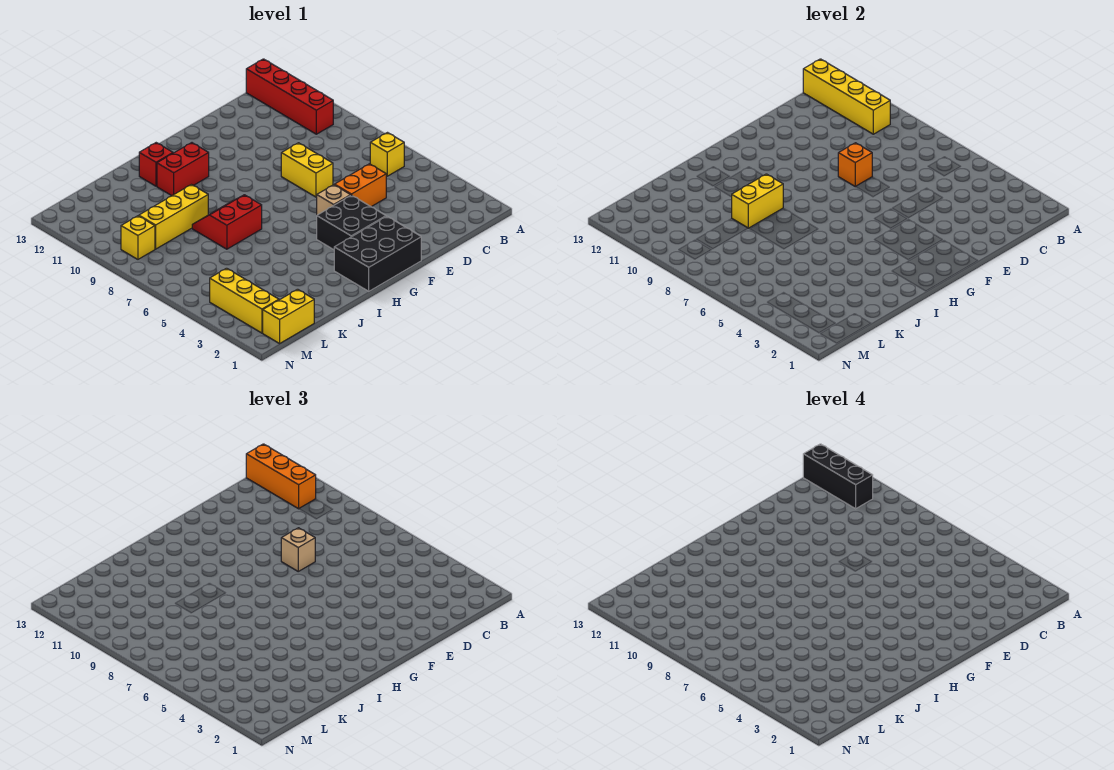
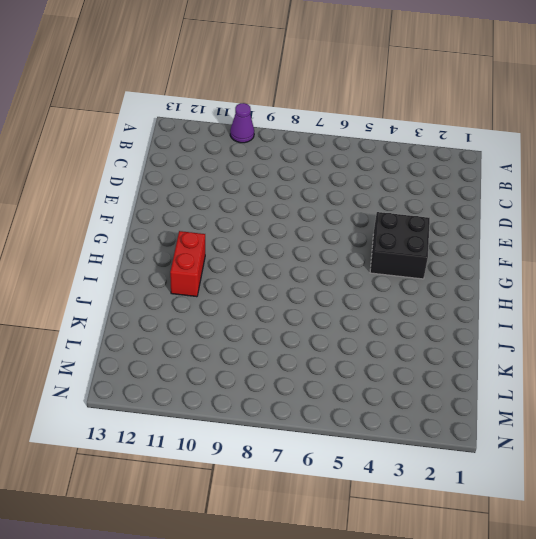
purple cone A10 level 1 -> none
none -> yellow brick B6 level 1
none -> red brick B10:B13 level 1
none -> orange brick D5:E5 level 1

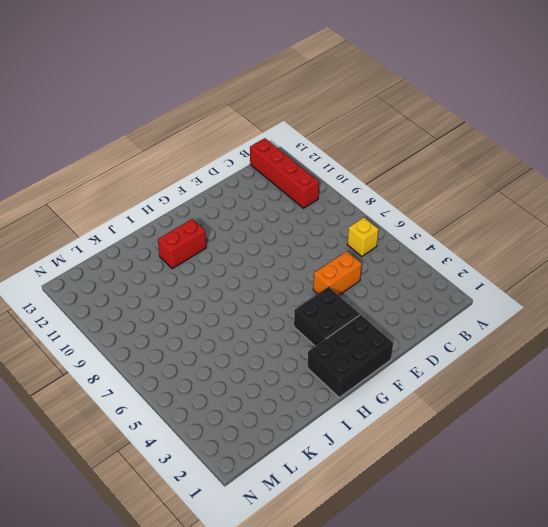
none -> yellow brick E7:E8 level 1
none -> tan brick F5 level 1
none -> red slope I7:J8 level 1 top 7

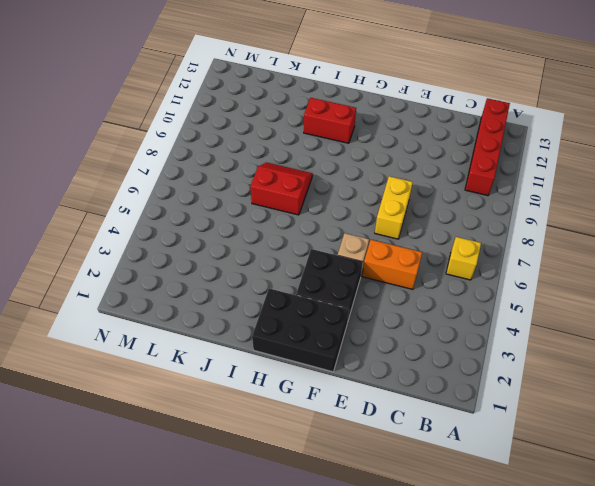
none -> red brick I12 level 1
none -> yellow brick J9:L9 level 1
none -> yellow brick L1:M1 level 1

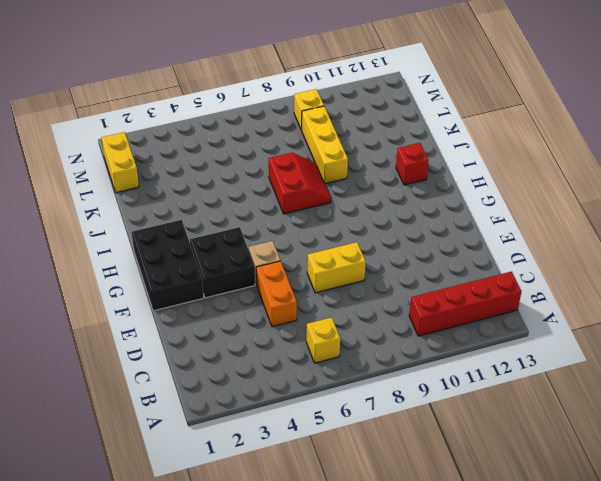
none -> red brick H11:I11 level 1
none -> yellow brick M2:M4 level 1
none -> yellow brick B10:B13 level 2

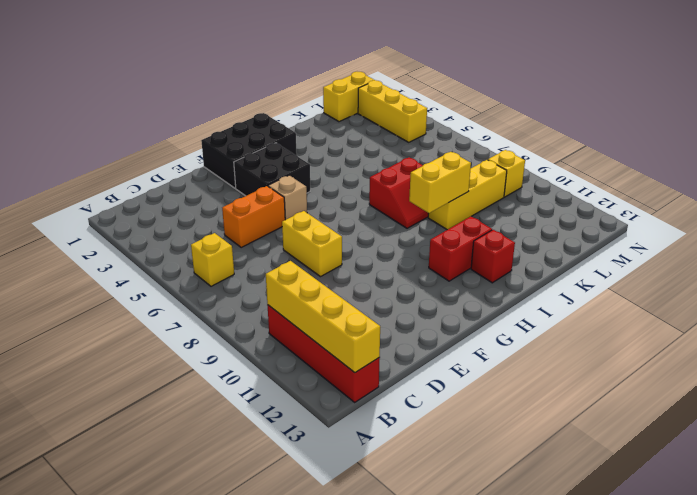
none -> orange brick E8 level 2
none -> orange brick B11:B13 level 3
none -> tan brick E8 level 3

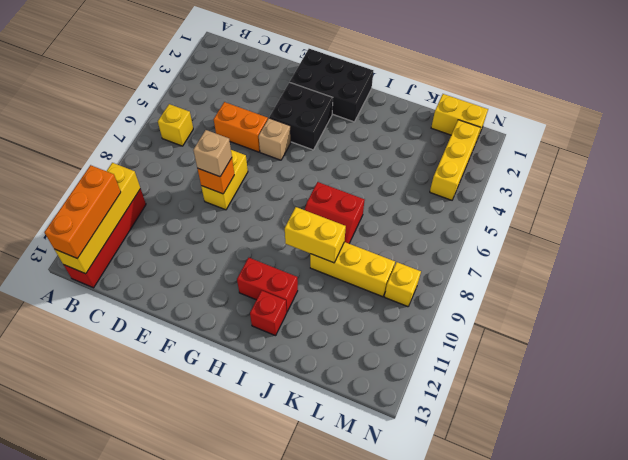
none -> black brick B11:B13 level 4

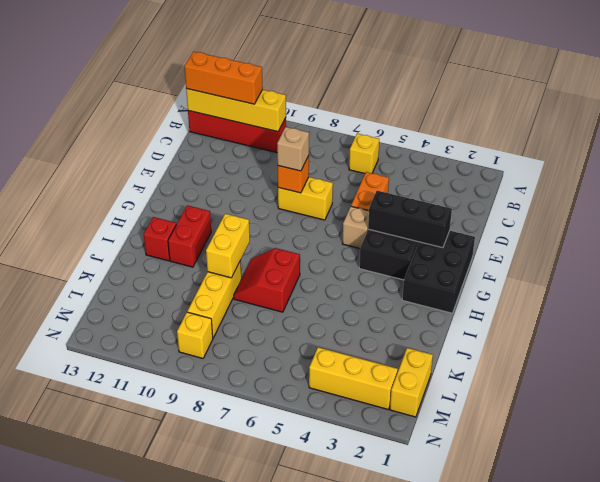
black brick F2:F4 level 2 -> black brick B11:B13 level 4

